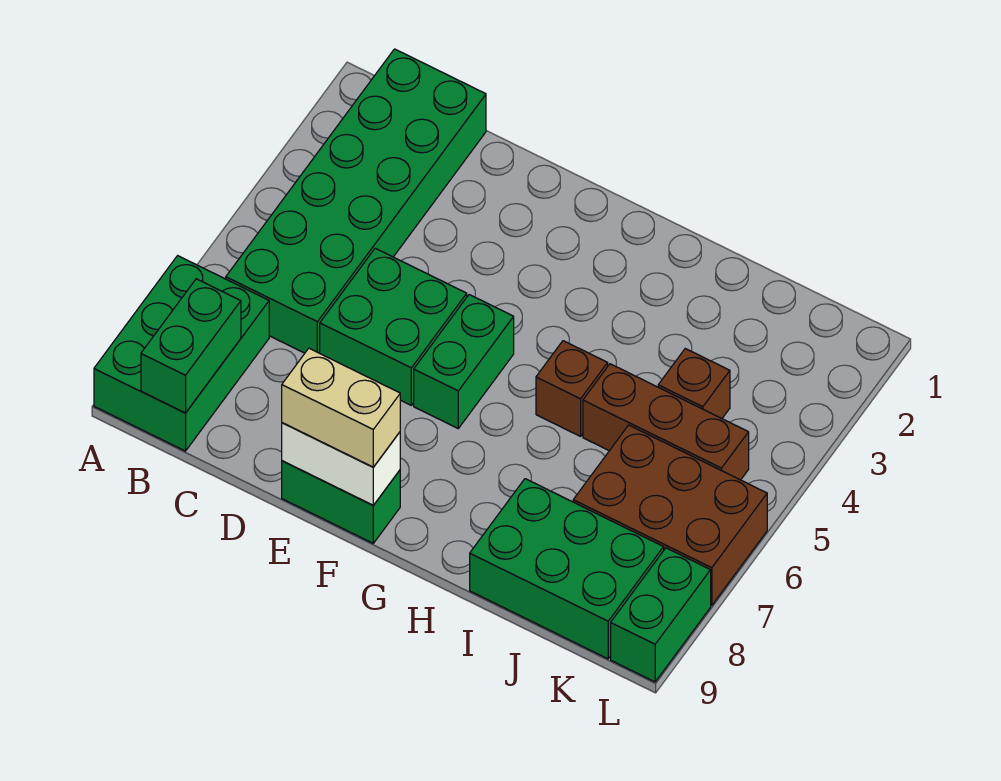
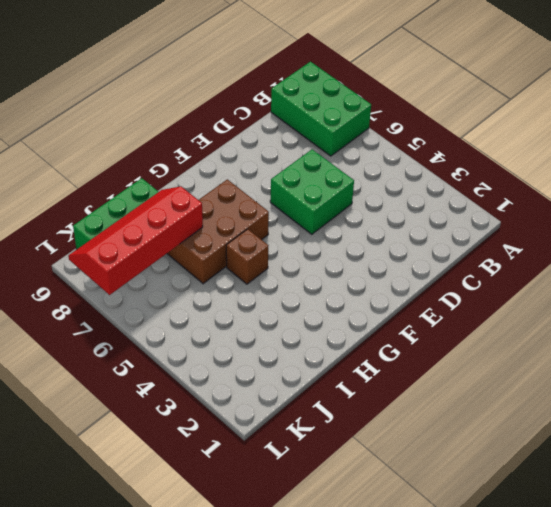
brown brick G6:I7 level 1 -> brown brick J6:L7 level 1
red slope I7:L8 level 2 top 7 -> none
none -> green brick B1:C6 level 1
none -> green brick E9:F9 level 1
none -> green brick F5:F6 level 1

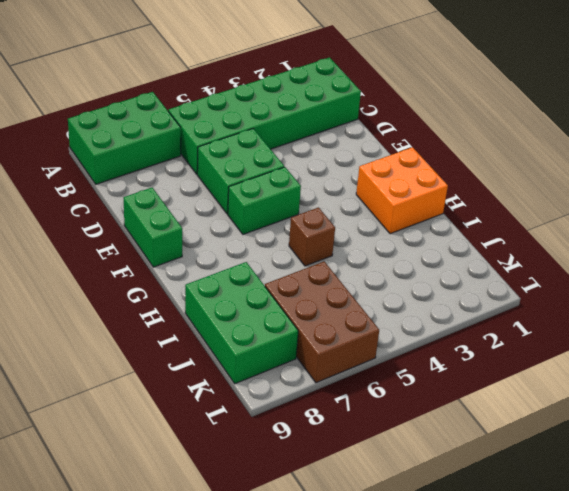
orange brick G1:H2 level 1 -> none
none -> brown brick I5:K5 level 1
none -> brown brick J4 level 1
none -> green brick L8:L9 level 1

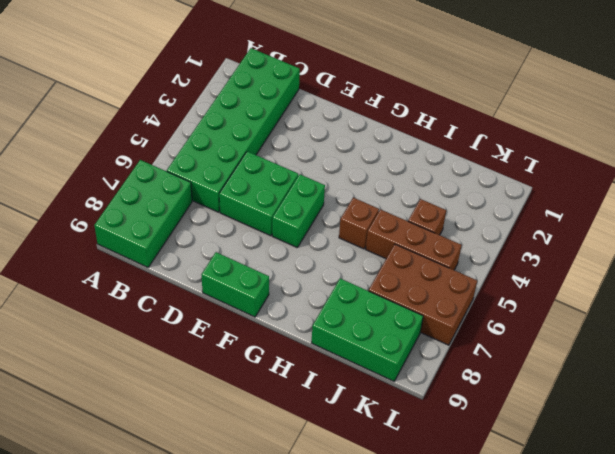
none -> green brick L8:L9 level 1
none -> green brick B8:B9 level 2
none -> white brick E9:F9 level 2

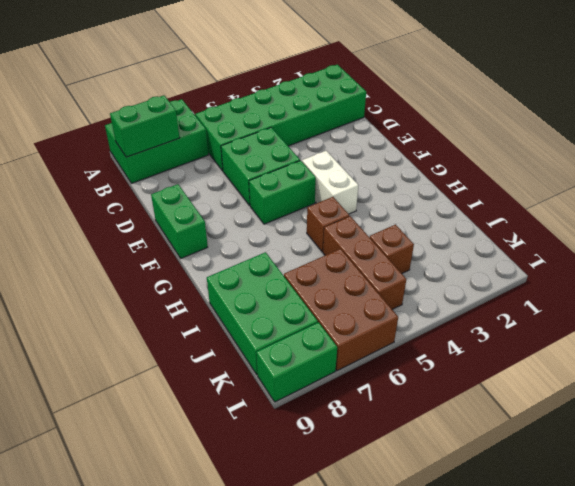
white brick F4:G4 level 1 -> white brick E9:F9 level 2
none -> tan brick E9:F9 level 3

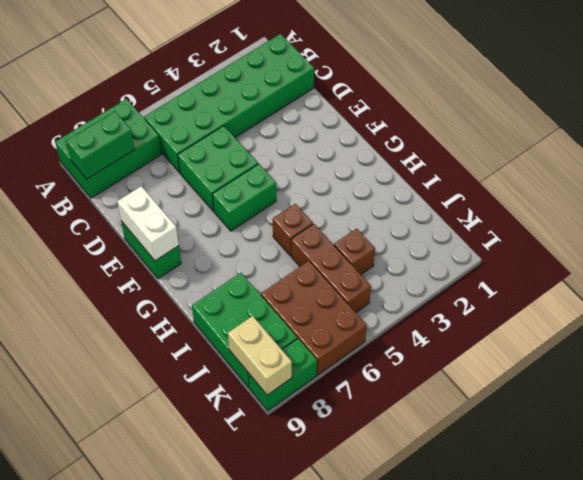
tan brick K9:L9 level 2 -> tan brick E9:F9 level 3

